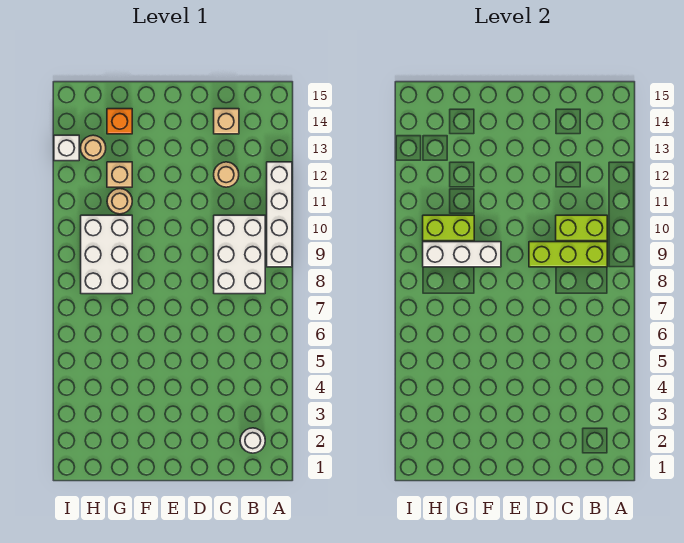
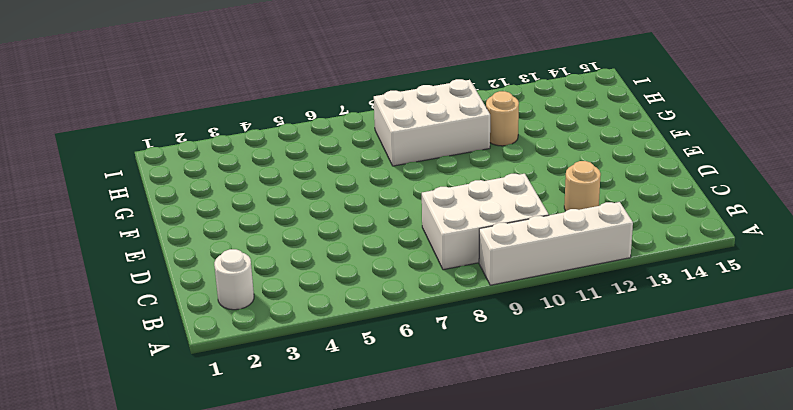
none -> tan brick C14 level 1
none -> tan brick G12 level 1
none -> orange brick G14 level 1

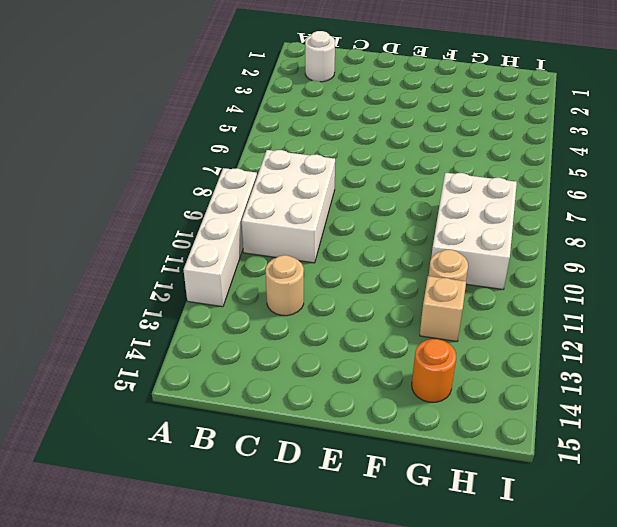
orange round brick G14 level 1 -> orange brick G14 level 1
none -> tan brick C14 level 1
none -> tan round brick H13 level 1
none -> white brick I13 level 1

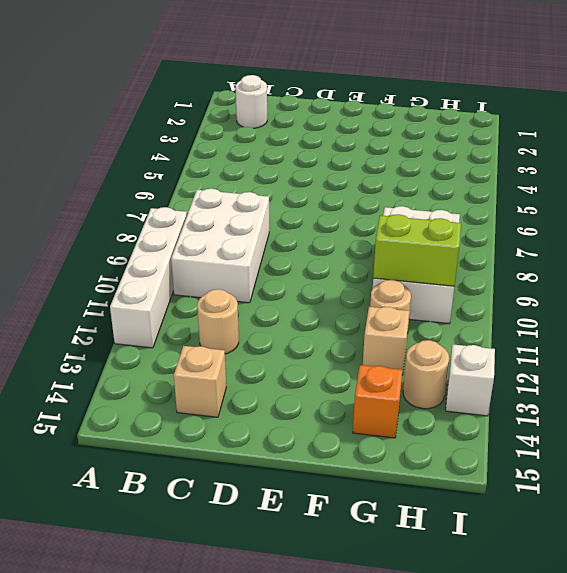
none -> lime brick B9:D9 level 2
none -> lime brick B10:C10 level 2
none -> white brick F9:H9 level 2

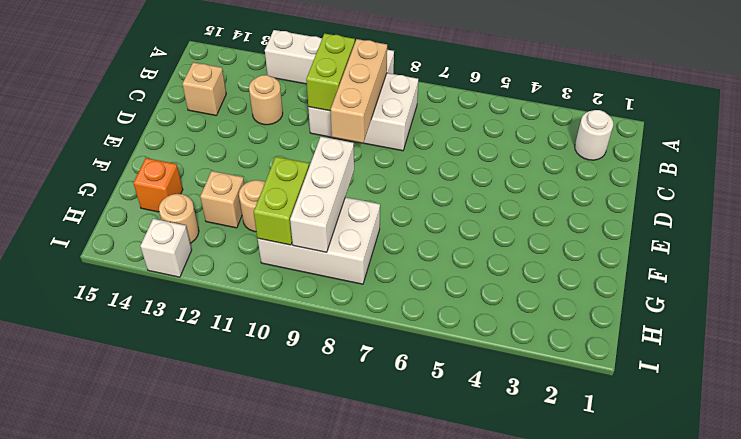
tan brick B9:D9 level 2 -> lime brick B9:D9 level 2

